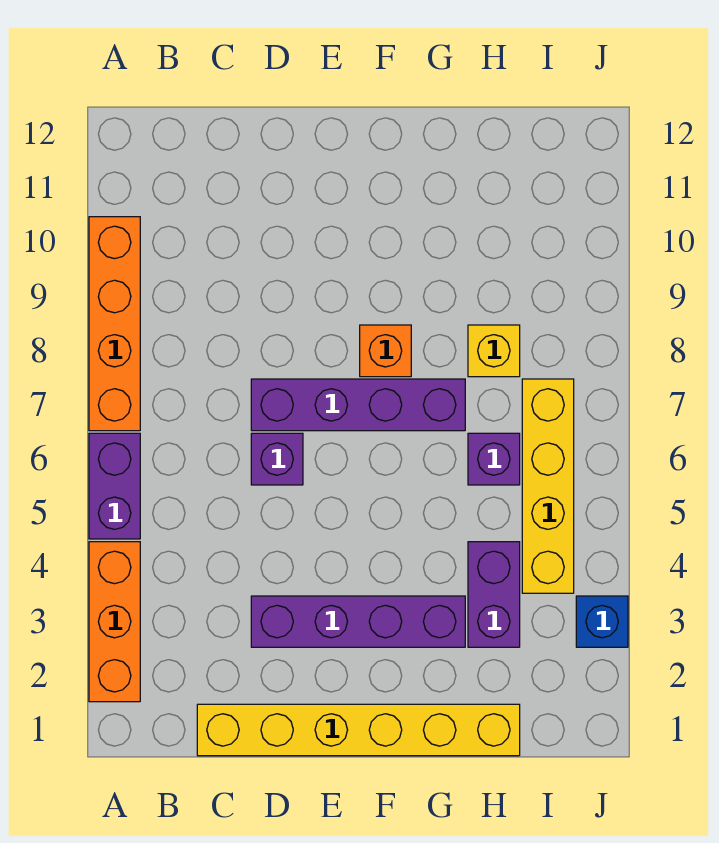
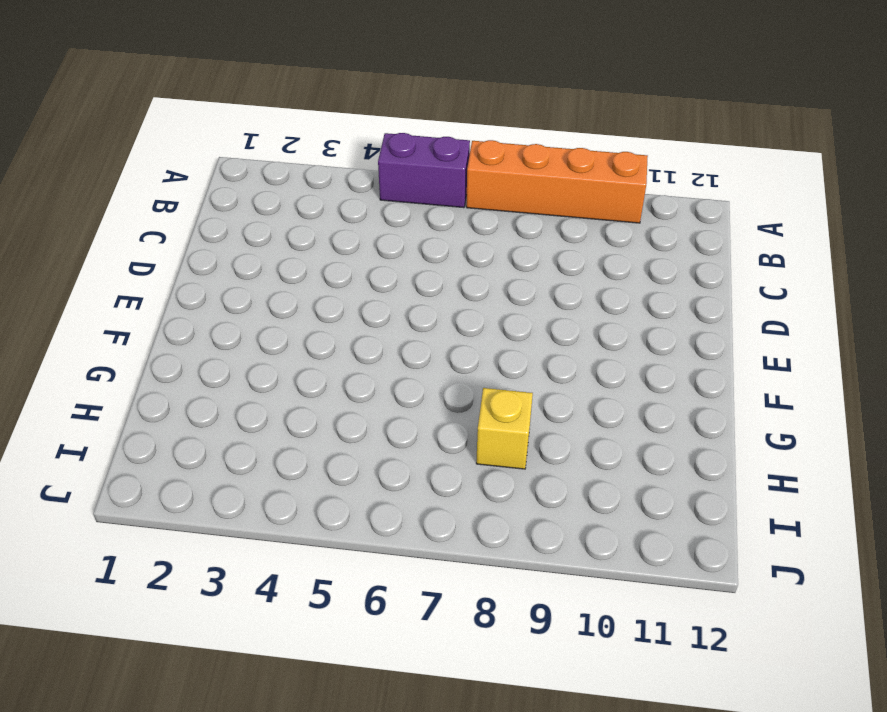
none -> orange brick A2:A4 level 1
none -> yellow brick C1:H1 level 1
none -> purple brick D3:G3 level 1

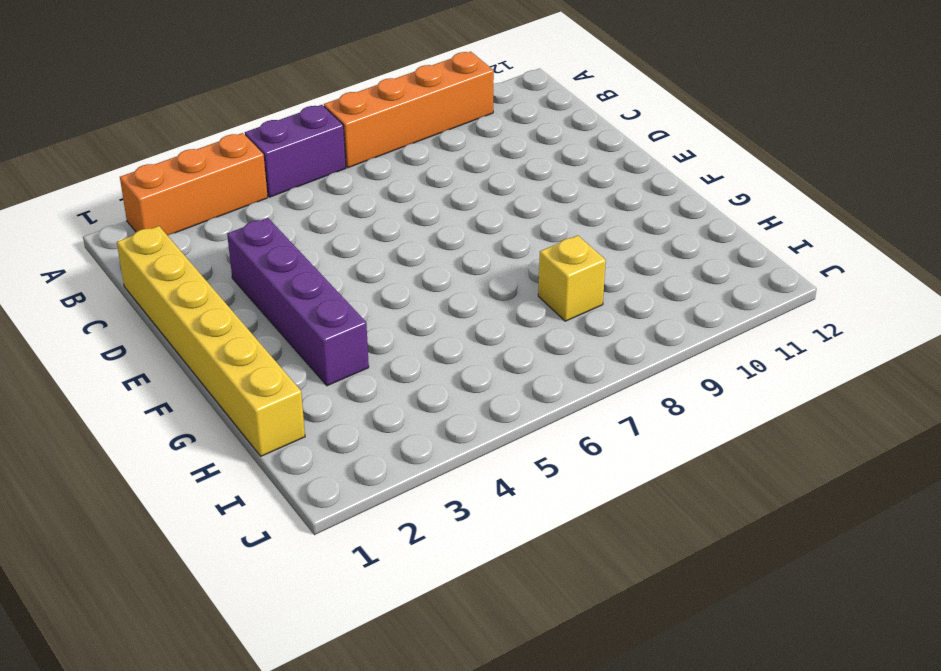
none -> purple brick D6 level 1
none -> purple brick D7:G7 level 1
none -> orange brick F8 level 1

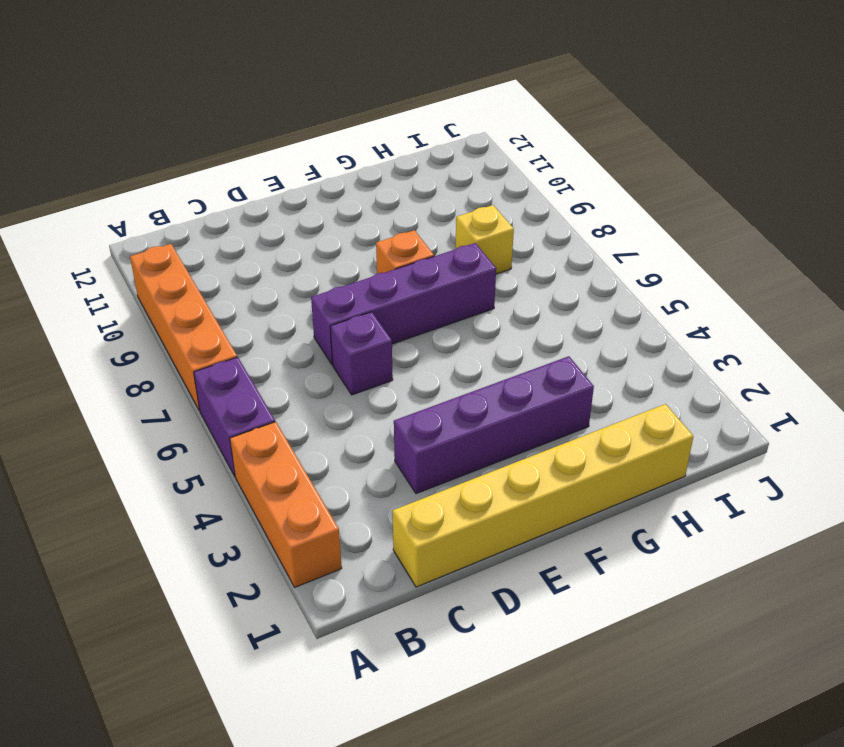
none -> purple brick H3:H4 level 1
none -> purple brick H6 level 1
none -> yellow brick I4:I7 level 1

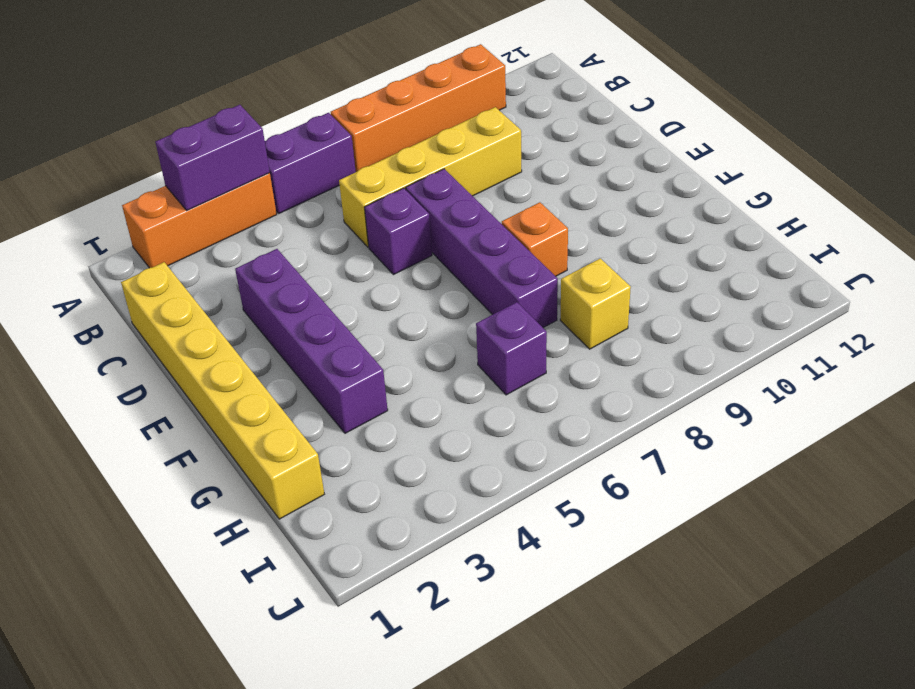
purple brick A3:A4 level 2 -> purple brick H3:H4 level 1
yellow brick C6:C9 level 1 -> yellow brick I4:I7 level 1
none -> blue brick J3 level 1

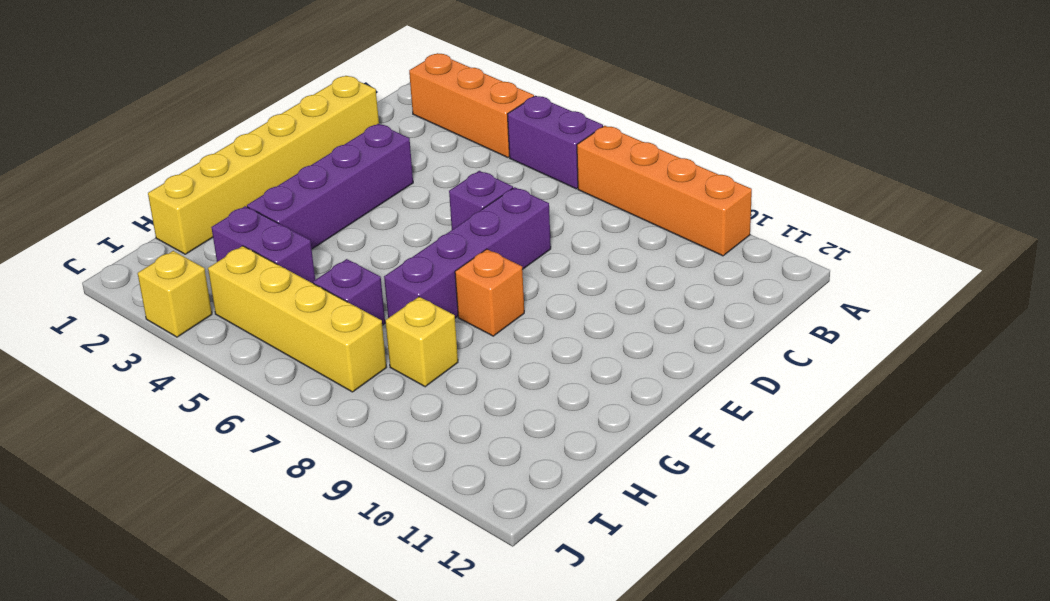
yellow brick J3 level 1 -> blue brick J3 level 1

